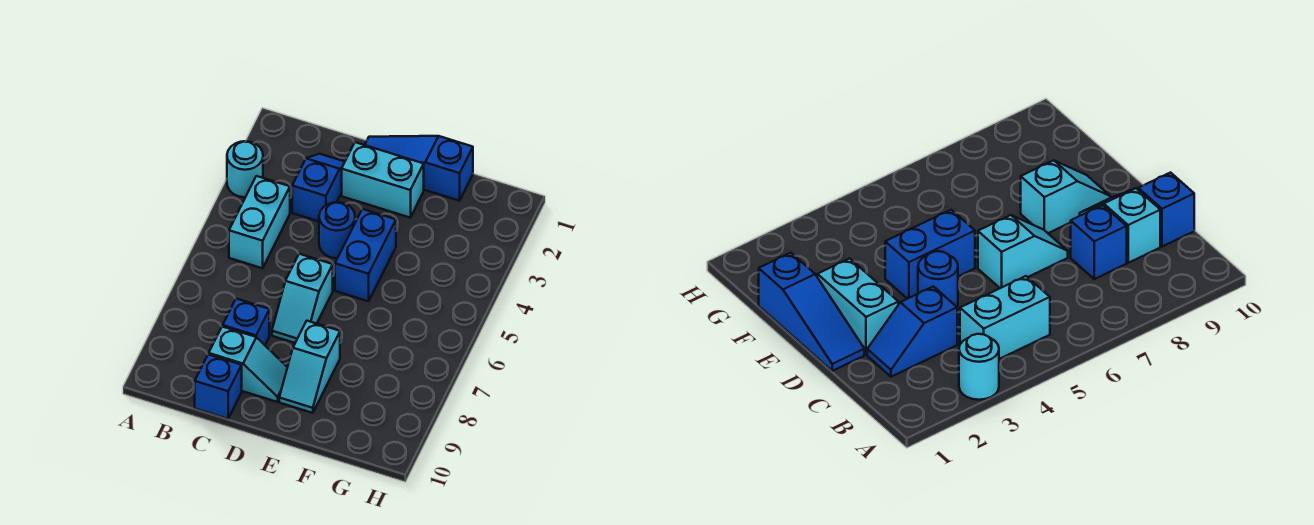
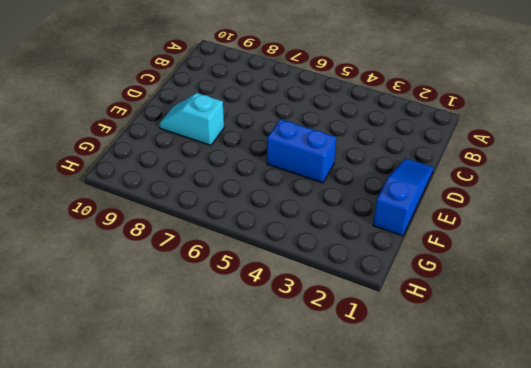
none -> cyan round brick A3 level 1
none -> cyan brick B4:B5 level 1
none -> blue slope C2:C3 level 1 top 3

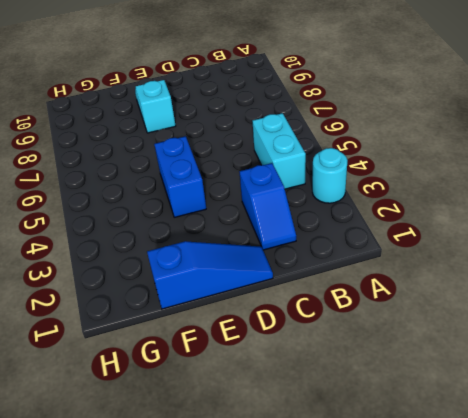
none -> blue brick C8 level 1
none -> cyan slope C9:D9 level 1 top C
none -> blue brick C10 level 1

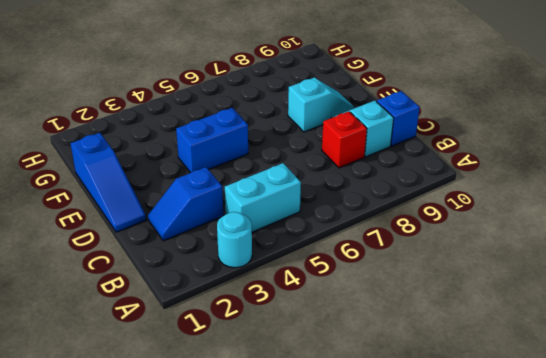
red brick C8 level 1 -> blue brick C8 level 1
none -> cyan brick D2:E2 level 1
none -> blue round brick D4 level 1
none -> cyan slope D6:D7 level 1 top 6

